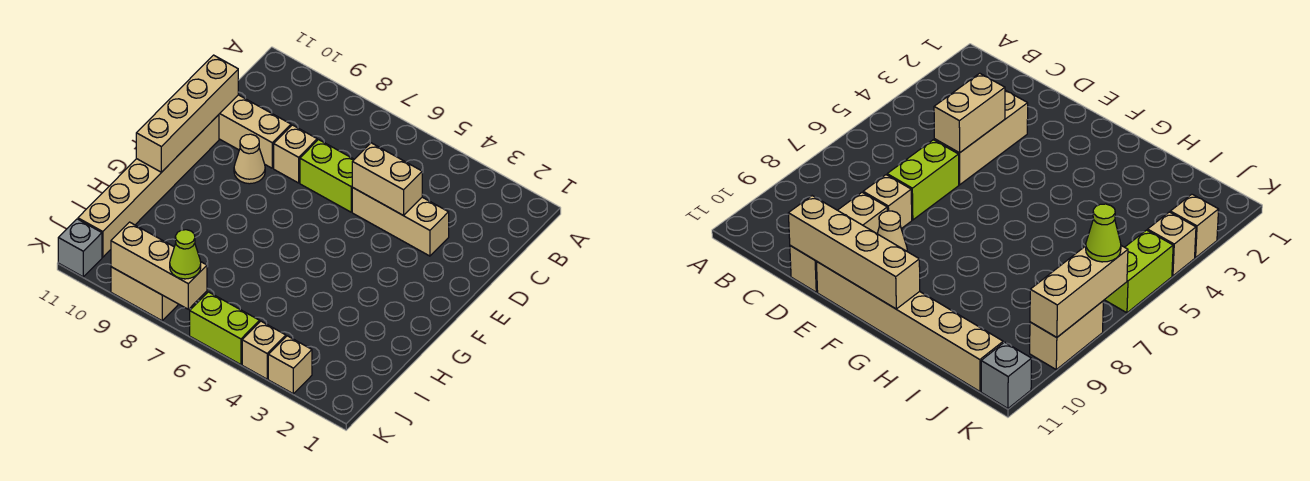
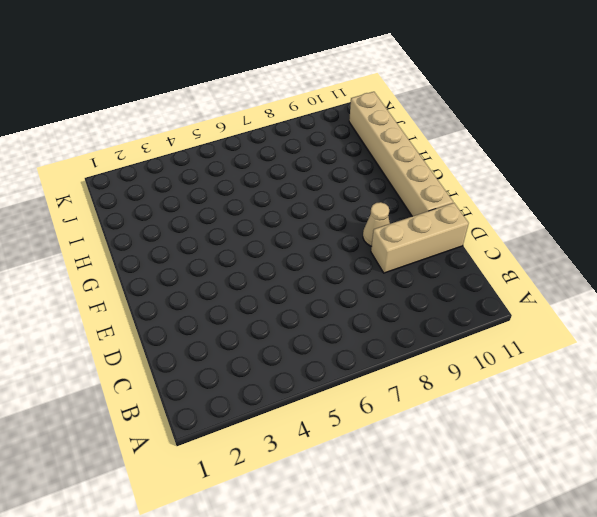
none -> tan brick D3:D5 level 1
none -> lime brick D6:D7 level 1
none -> tan brick D8 level 1

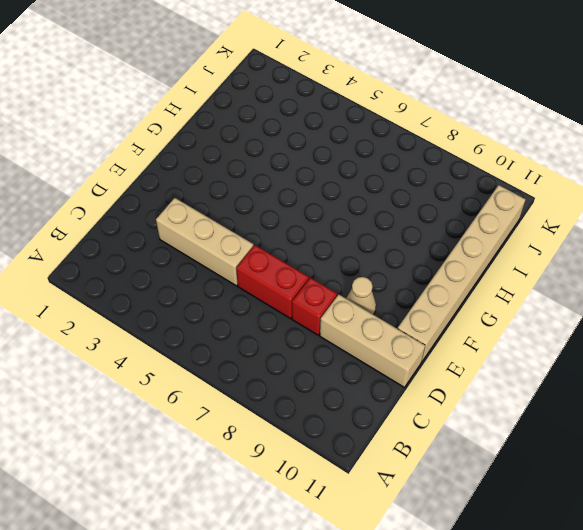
red brick D6:D7 level 1 -> lime brick D6:D7 level 1
red brick D8 level 1 -> tan brick D8 level 1
none -> tan brick K3 level 1
none -> tan brick K4 level 1
none -> lime brick K5:K6 level 1

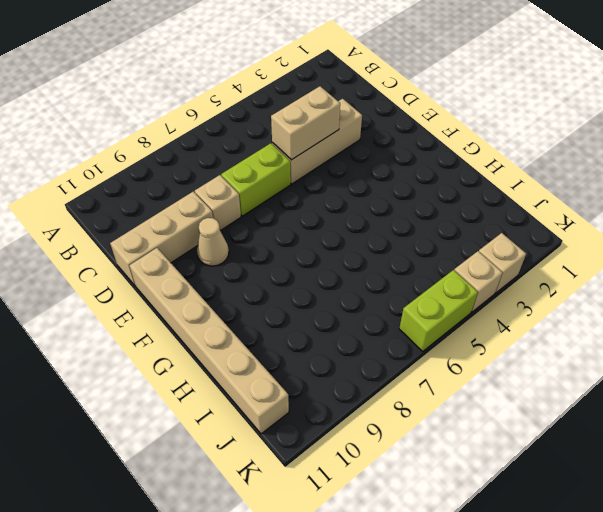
none -> tan brick K8:K9 level 1
none -> grey brick K11 level 1
none -> tan brick D11:G11 level 2

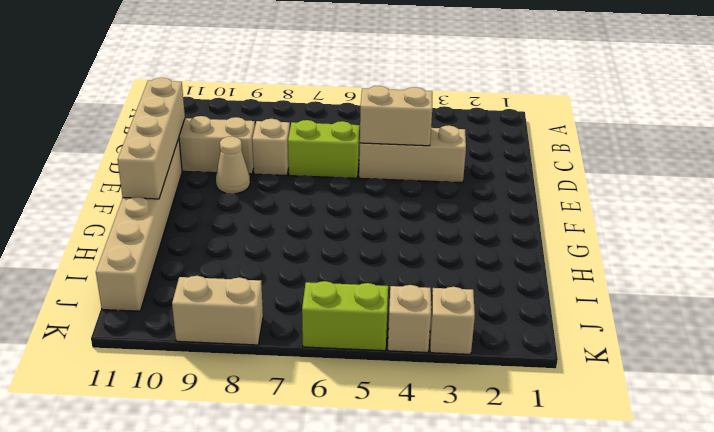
none -> grey brick K11 level 1
none -> tan brick K7:K9 level 2
none -> lime cone K7 level 3

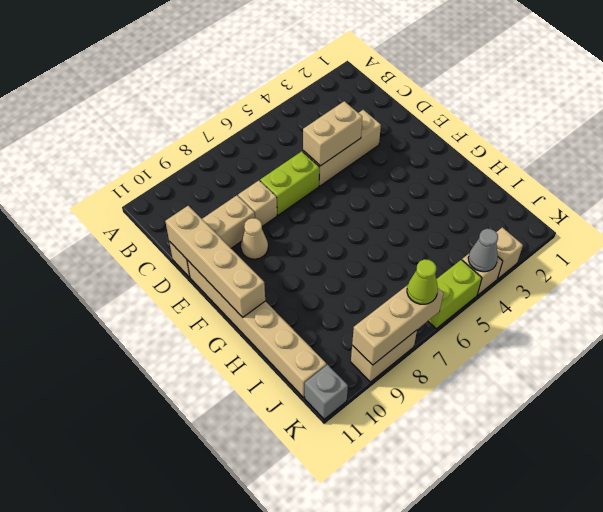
grey cone K4 level 2 -> none

